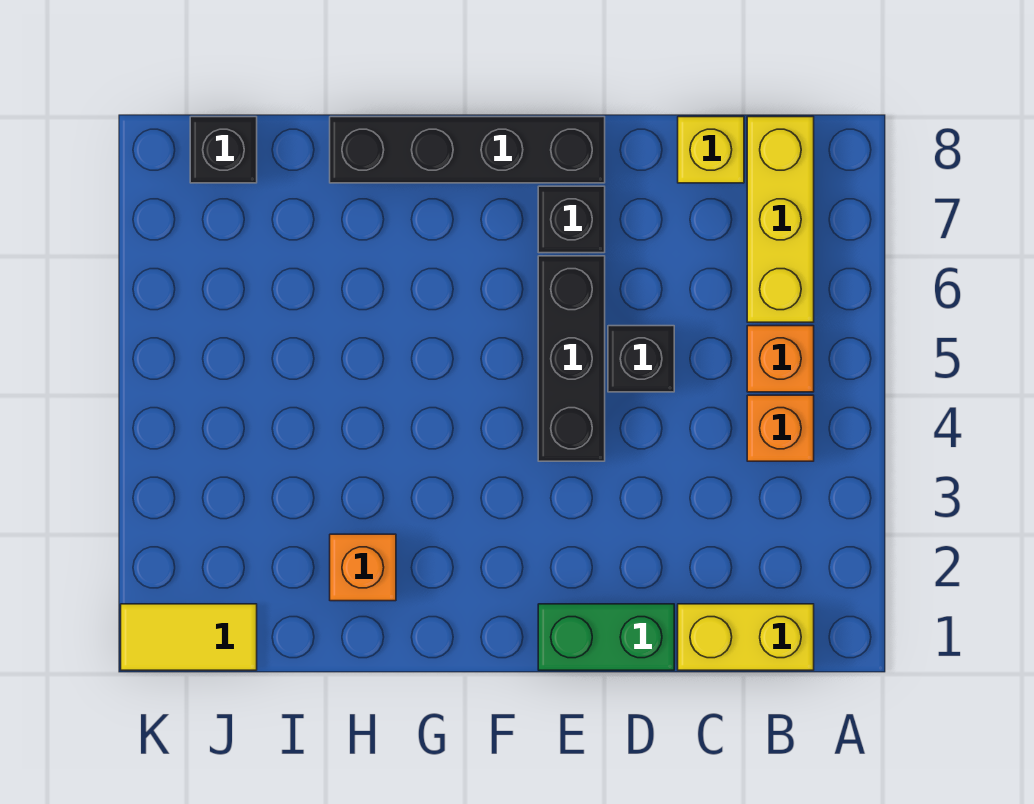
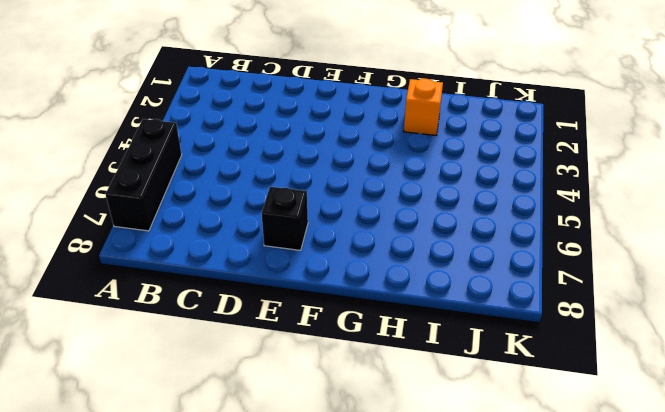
black brick A5:A7 level 1 -> black brick E4:E6 level 1
none -> yellow brick B1:C1 level 1
none -> orange brick B4 level 1
none -> orange brick B5 level 1

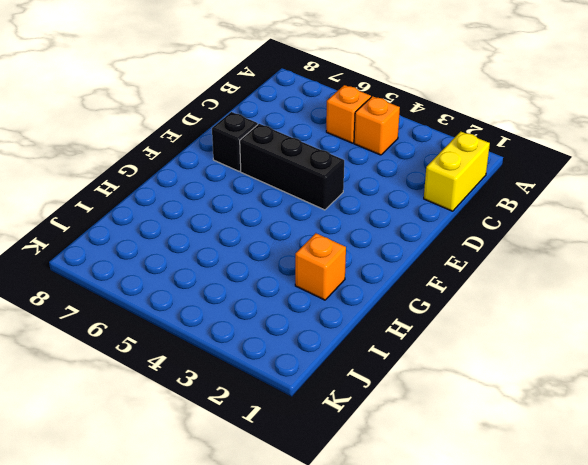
none -> yellow brick B6:B8 level 1
none -> yellow brick C8 level 1
none -> green brick D1:E1 level 1

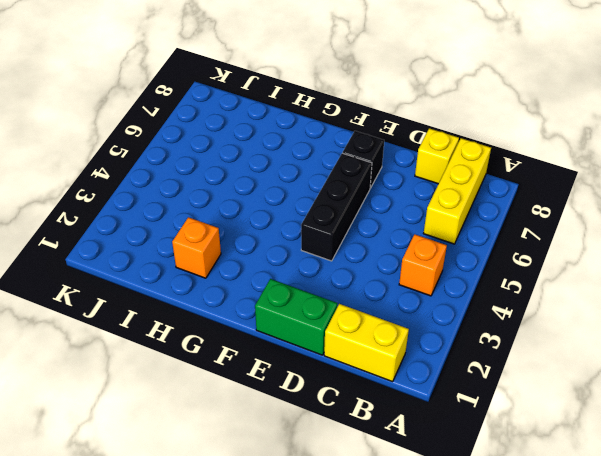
none -> orange brick B5 level 1
none -> black brick D5 level 1
none -> black brick E8:H8 level 1

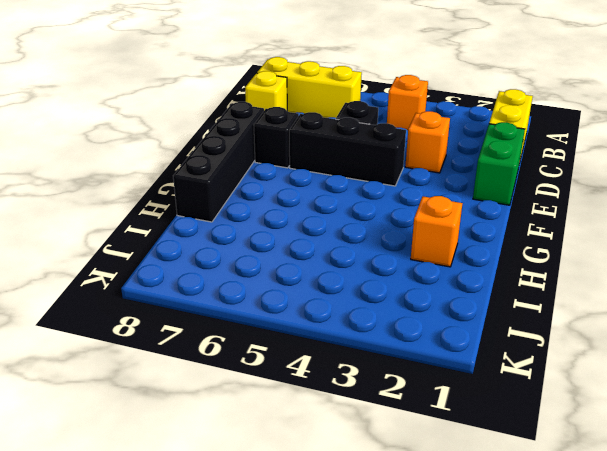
orange brick D3 level 1 -> orange brick B5 level 1
none -> yellow tile J1:K1 level 1
none -> black brick J8 level 1

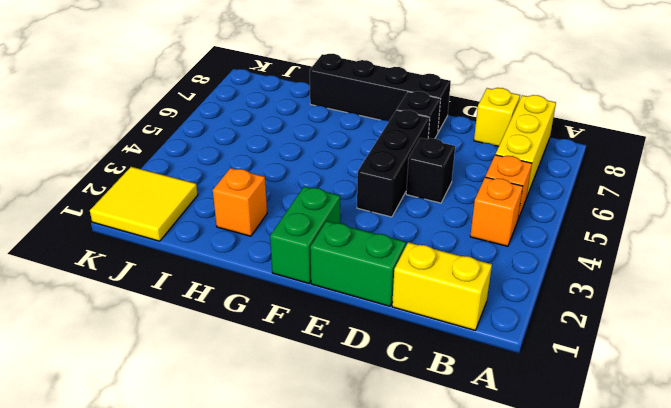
green brick F1:F2 level 1 -> none
yellow tile J1:K2 level 1 -> yellow tile J1:K1 level 1
none -> black brick J8 level 1

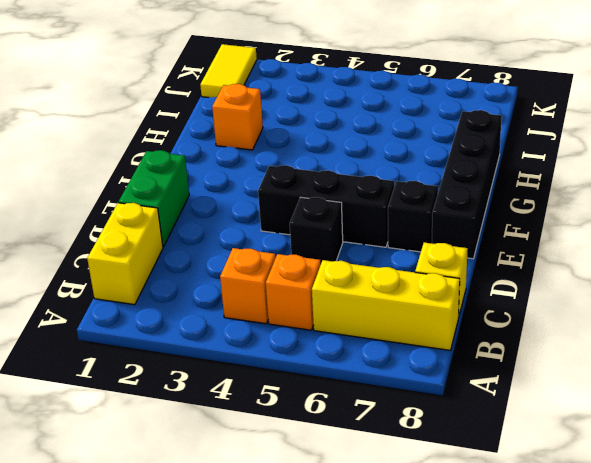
none -> black brick J8 level 1

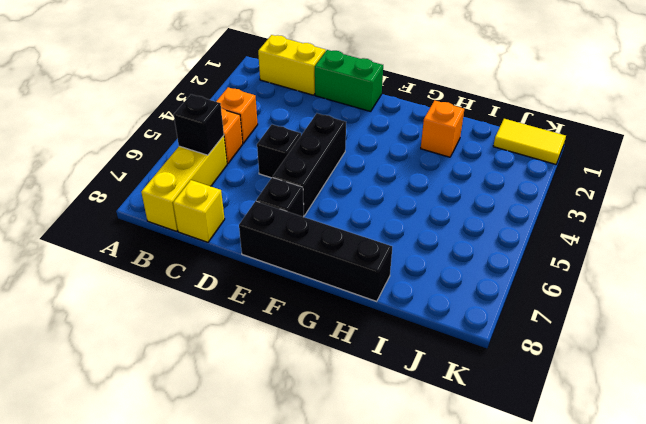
black brick B6 level 2 -> black brick J8 level 1

